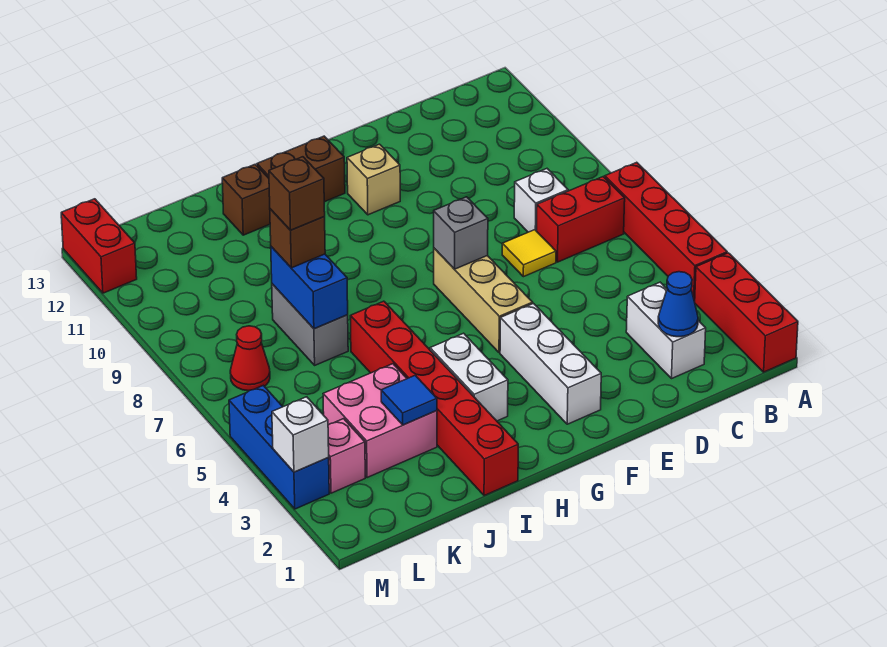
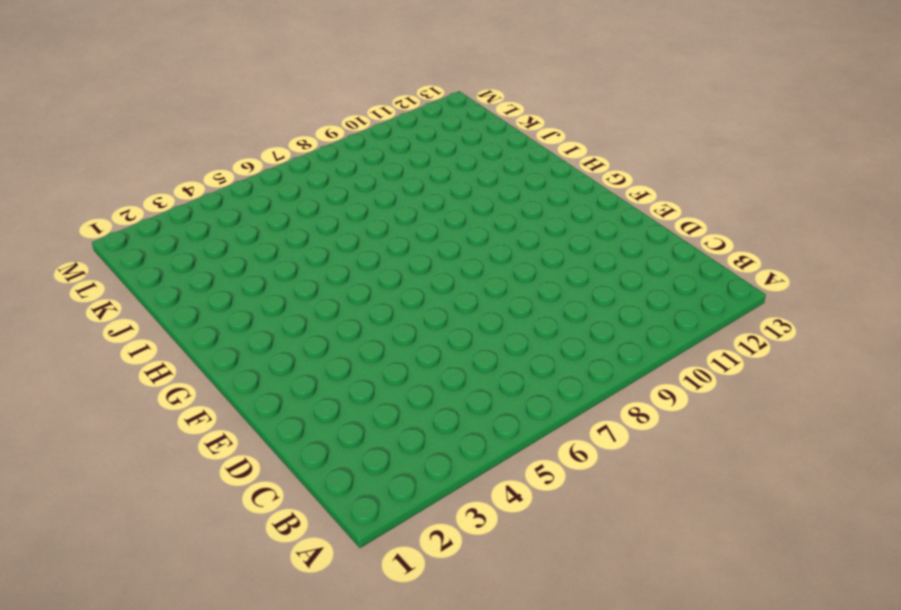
none -> red brick A1:A3 level 1
none -> red brick A4:A7 level 1
none -> red brick B7:C7 level 1

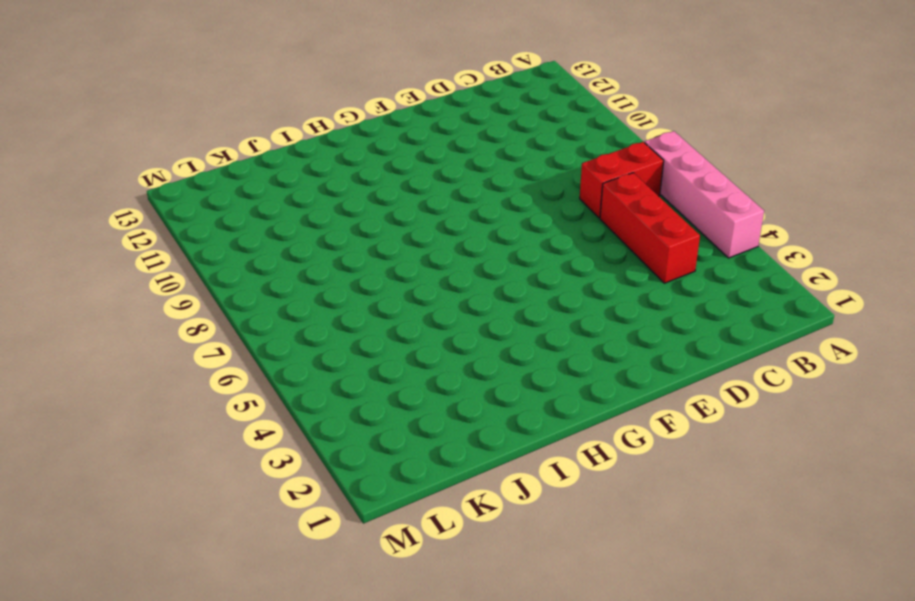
pink brick A4:A7 level 1 -> red brick A4:A7 level 1
red brick C4:C6 level 1 -> red brick A1:A3 level 1
none -> white brick C2:C3 level 1
none -> white brick C8 level 1
none -> yellow tile D7 level 1

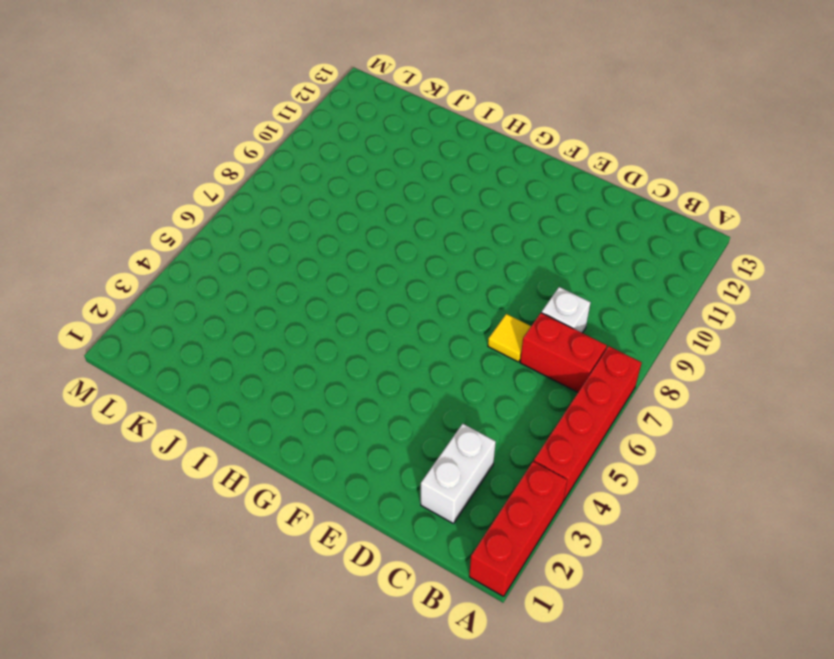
none -> white brick F2:F4 level 1
none -> tan brick F5:F7 level 1
none -> tan brick F11 level 1

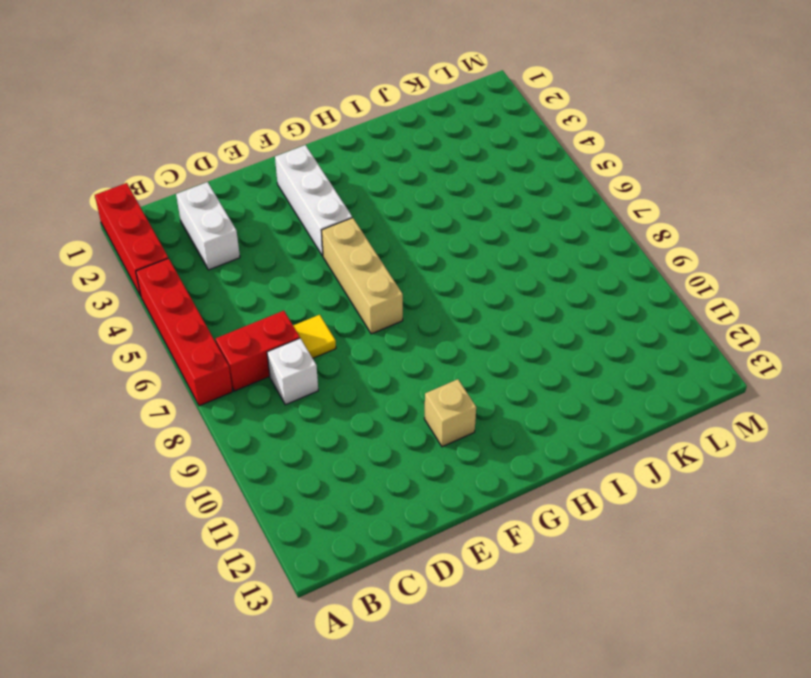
none -> brown brick G12:H12 level 1
none -> white brick H3:H4 level 1
none -> red brick I1:I6 level 1

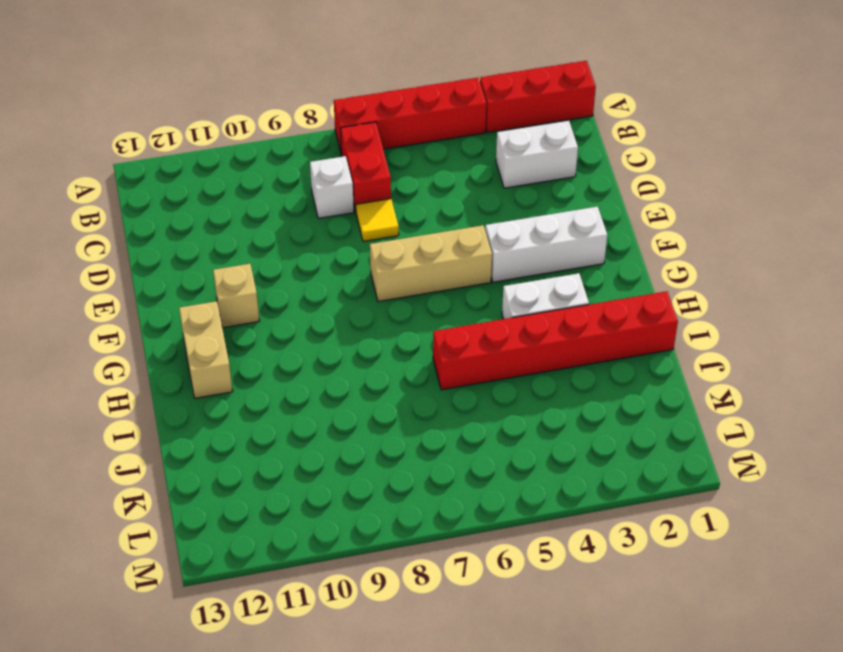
tan brick G12:H12 level 1 -> brown brick G12:H12 level 1
none -> brown brick I12 level 1
none -> pink brick J3:K4 level 1
none -> grey brick J7:J8 level 1

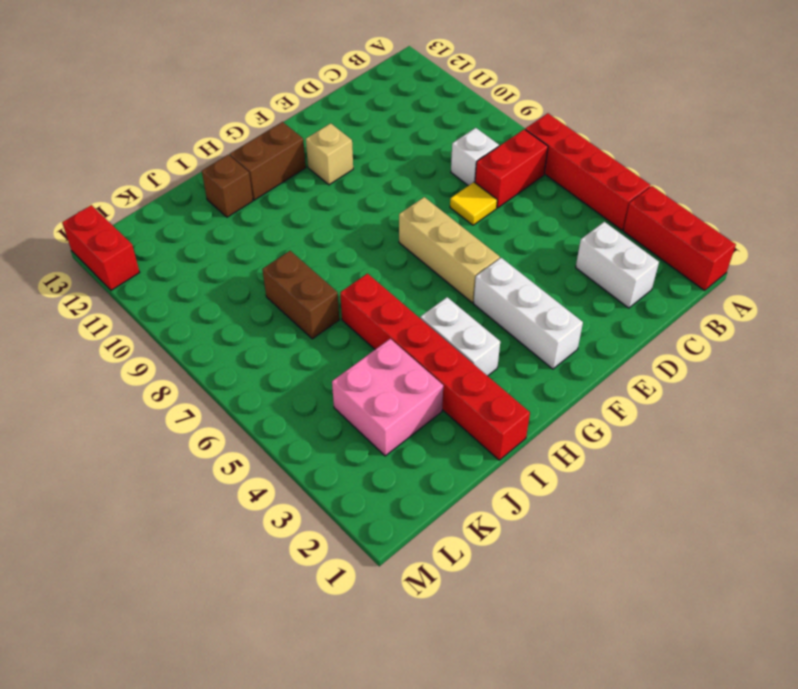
brown brick J7:J8 level 1 -> grey brick J7:J8 level 1
none -> pink brick L3 level 1
none -> red cone L7 level 1
none -> blue brick M3:M5 level 1

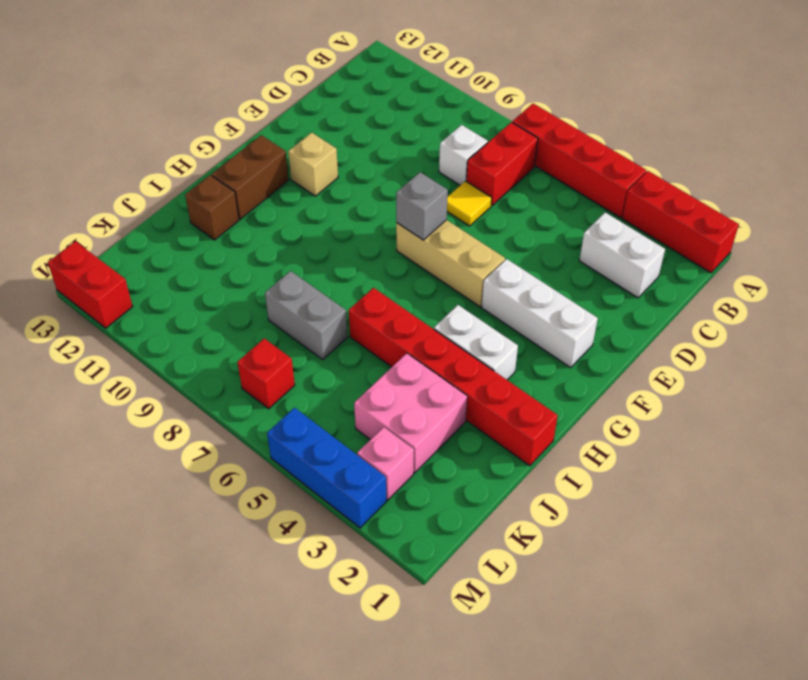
red brick L7 level 1 -> red cone L7 level 1
none -> blue cone C2 level 2
none -> blue tile J3 level 2
none -> blue brick J7:J8 level 2

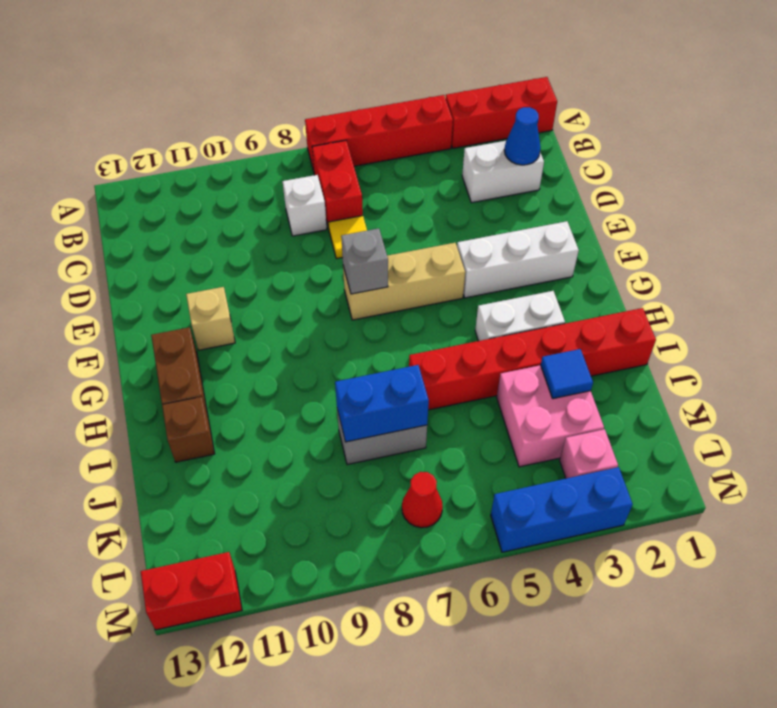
none -> white brick M3 level 2
none -> brown brick J8 level 3
none -> brown brick J8 level 4

